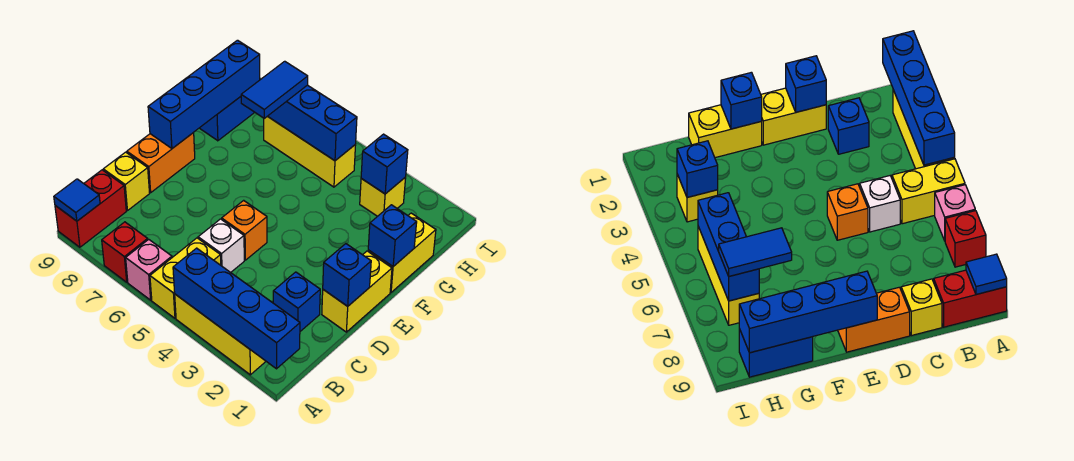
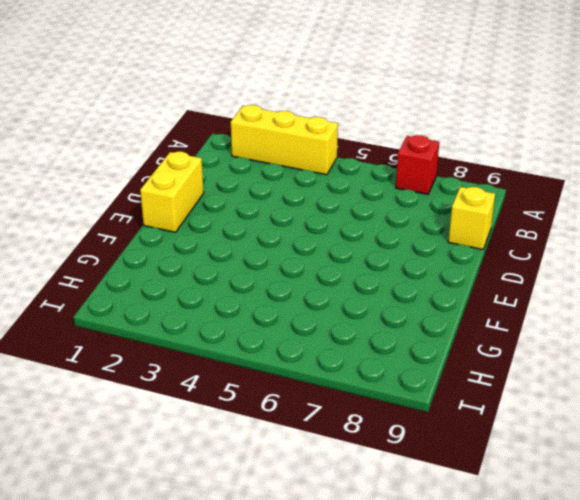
none -> yellow brick A5:B5 level 1
none -> pink brick A6 level 1
none -> red brick A9:B9 level 1

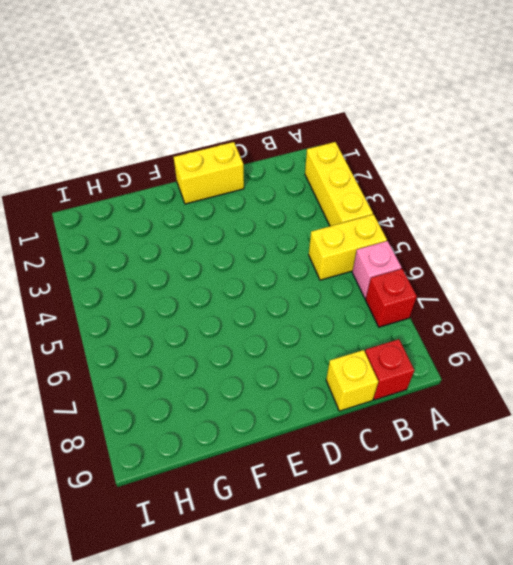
red brick B9 level 1 -> red brick A9:B9 level 1
none -> blue brick C2 level 1
none -> white brick C5 level 1
none -> orange brick D5 level 1

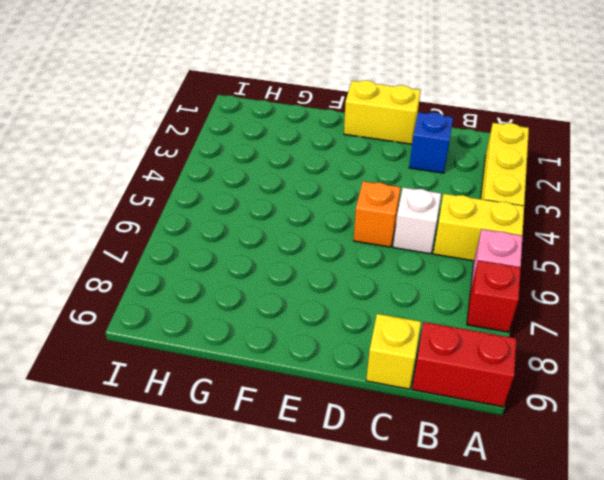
none -> orange brick D9:E9 level 1
none -> yellow brick F1:G1 level 1
none -> blue brick G9:H9 level 1

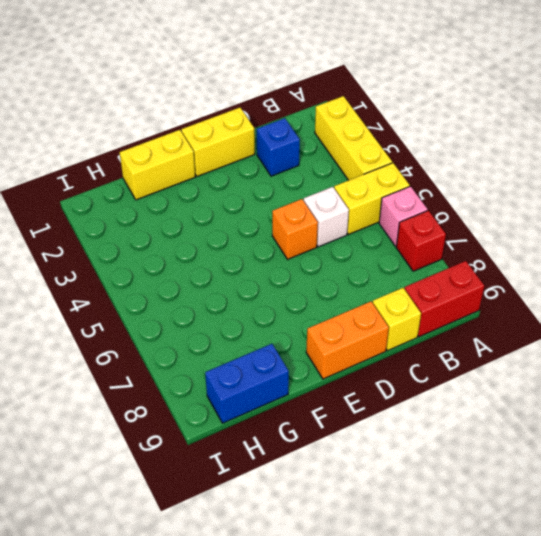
none -> yellow brick H3 level 1
none -> yellow brick H5:H7 level 1
none -> blue brick A1:A4 level 2

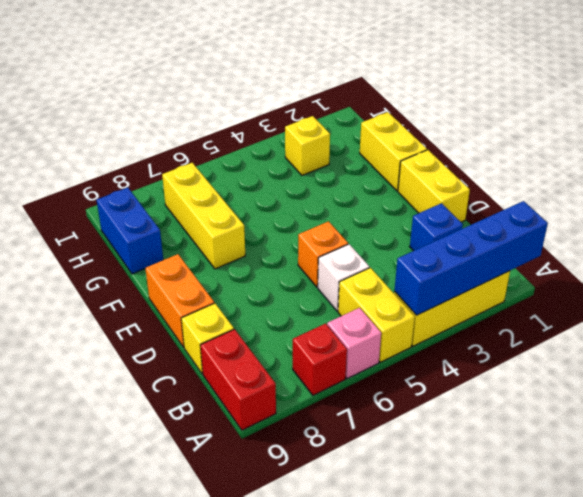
yellow brick F7:H7 level 1 -> yellow brick H5:H7 level 1
none -> blue tile A9 level 2
none -> blue brick D1 level 2
none -> blue brick E9:H9 level 2

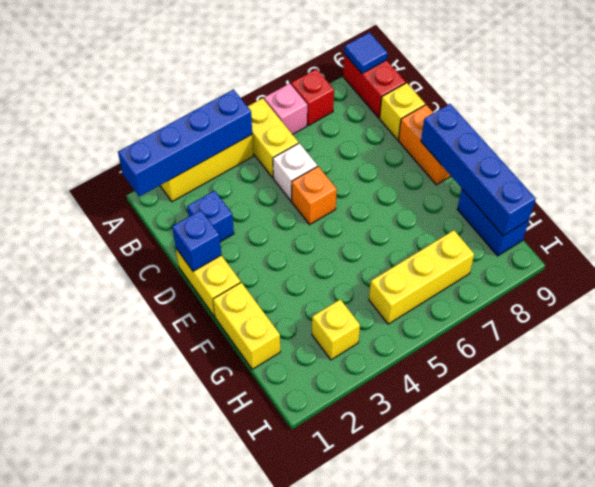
none -> blue brick F1 level 2
none -> blue brick H3 level 2
none -> blue brick H5:H7 level 2

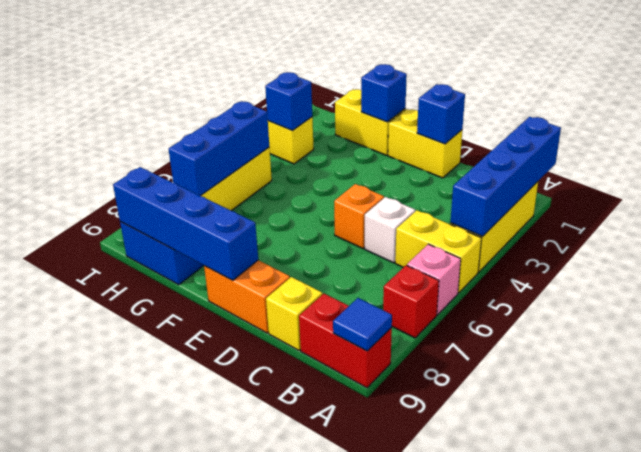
none -> blue brick C2 level 1
none -> blue tile G7:H7 level 3

